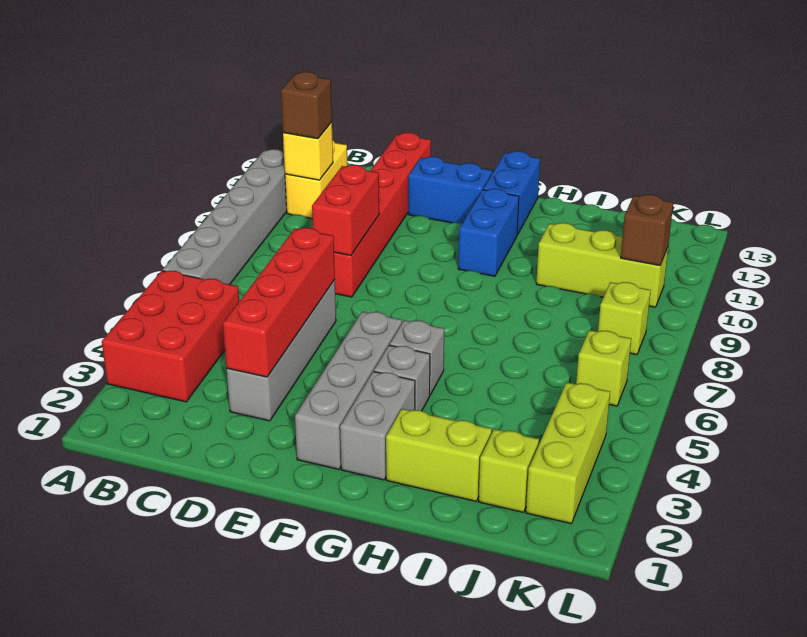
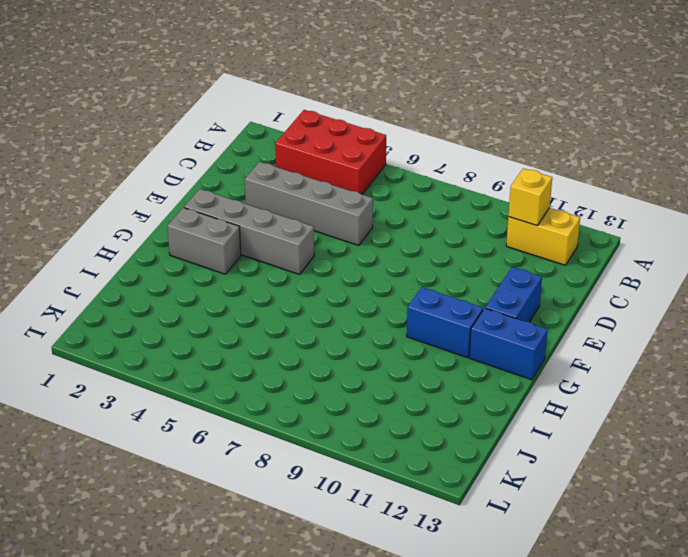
none -> grey brick A6:A11 level 1
none -> red brick D8:D13 level 1
none -> grey brick G4 level 1

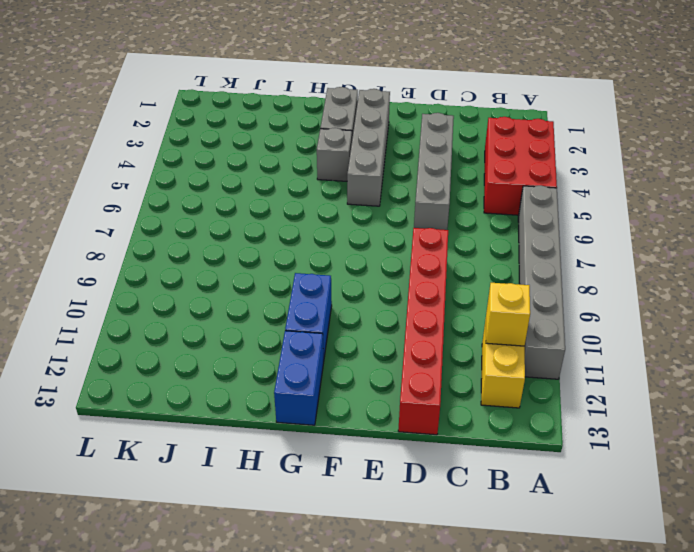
none -> blue brick E12:F12 level 1
none -> grey brick G5 level 1
none -> lime brick H2:I2 level 1

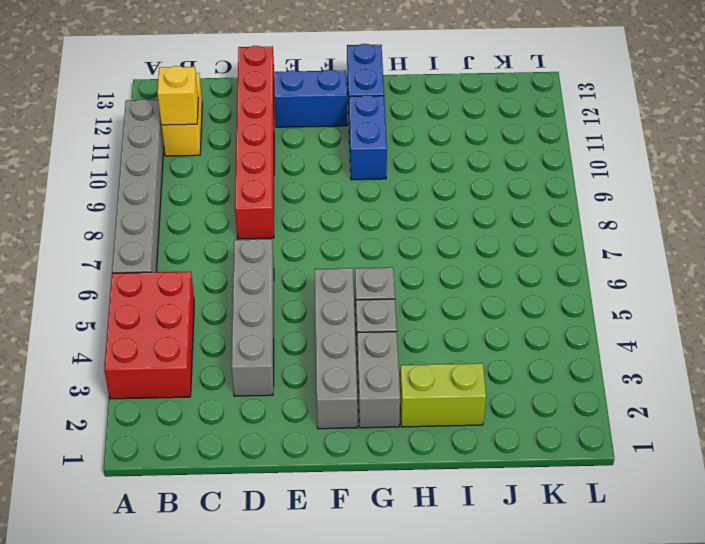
none -> lime brick I10:K10 level 1
none -> lime brick J2 level 1
none -> lime brick K2:K4 level 1

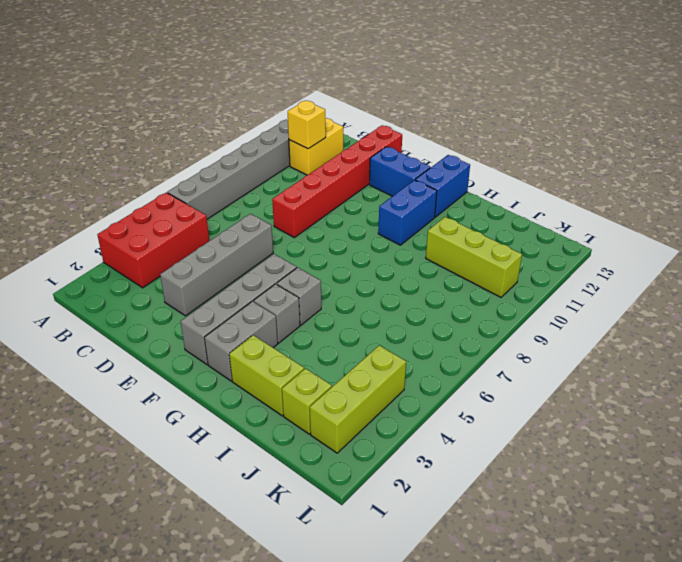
none -> lime brick K6 level 1
none -> lime brick K8 level 1
none -> red brick D3:D6 level 2

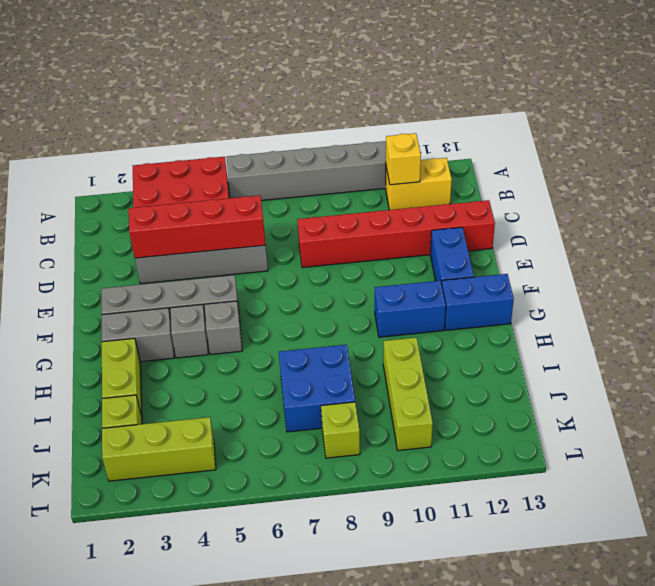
blue brick I7:J8 level 1 -> none
none -> lime brick K6 level 1
none -> red brick D8:D9 level 2
none -> brown brick K10 level 2

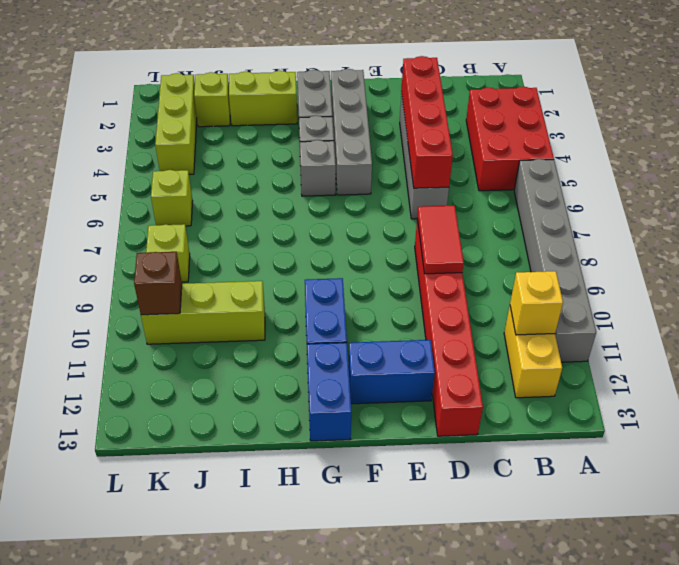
red tile D8:D9 level 2 -> red brick D8:D9 level 2
none -> brown brick B11 level 3

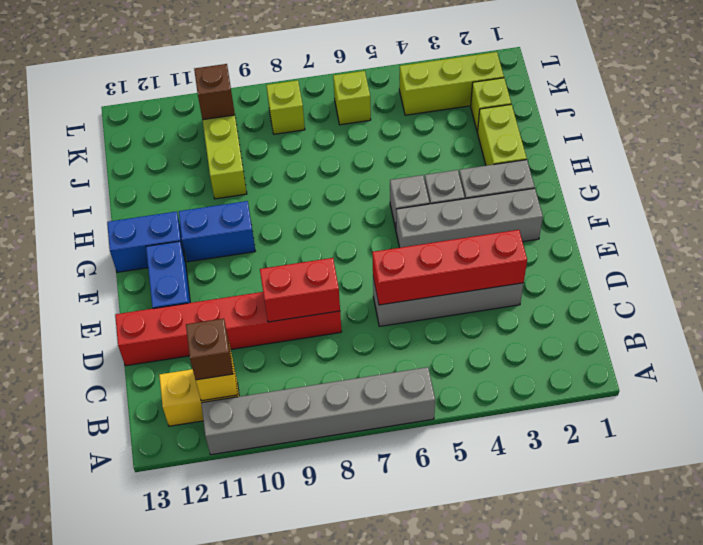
none -> red brick A3:B5 level 1

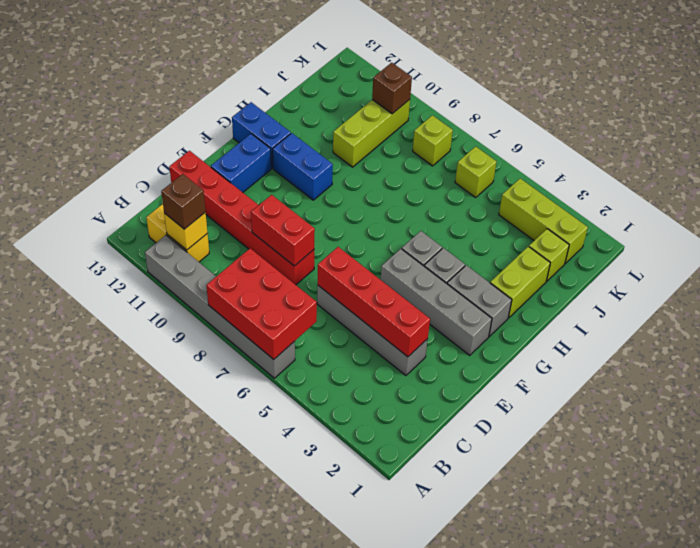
red brick A6:B8 level 2 -> red brick A3:B5 level 1

